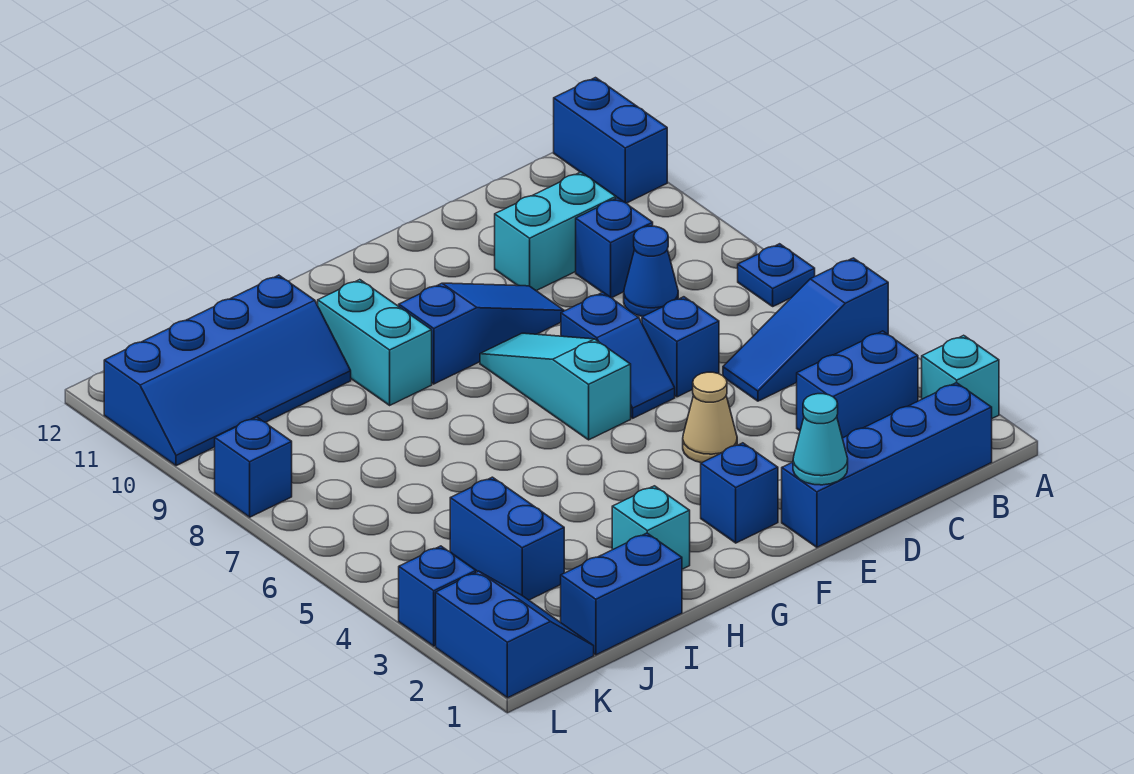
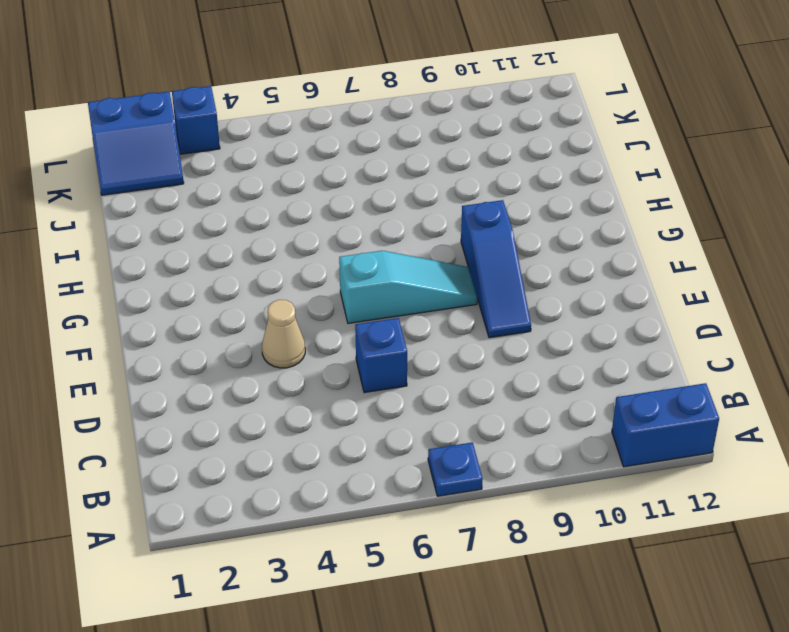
none -> cyan brick A2 level 1
none -> blue slope A5:C5 level 1 top A
none -> blue brick B1:E1 level 1

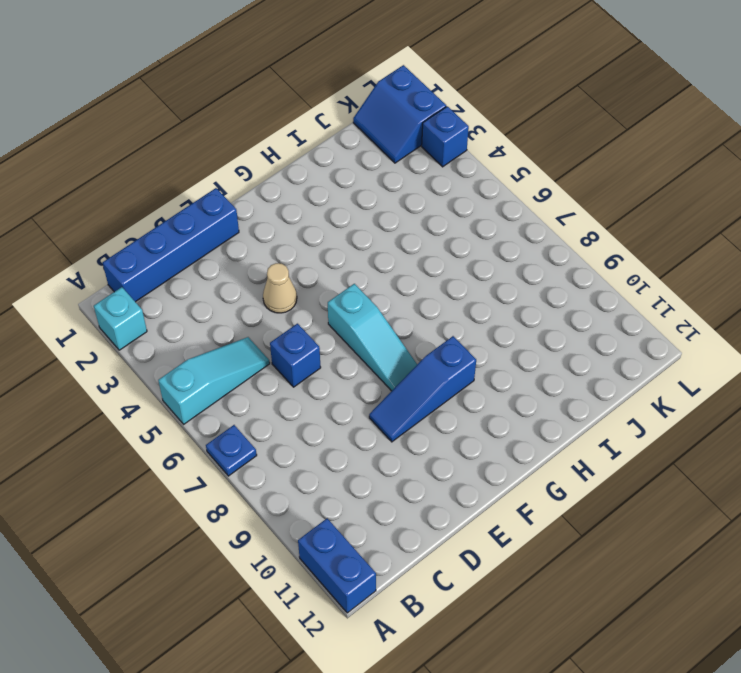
cyan slope A5:C5 level 1 top A -> blue slope A5:C5 level 1 top A
none -> blue brick B3:C3 level 1
none -> blue cone C8 level 1
none -> blue brick C9 level 1

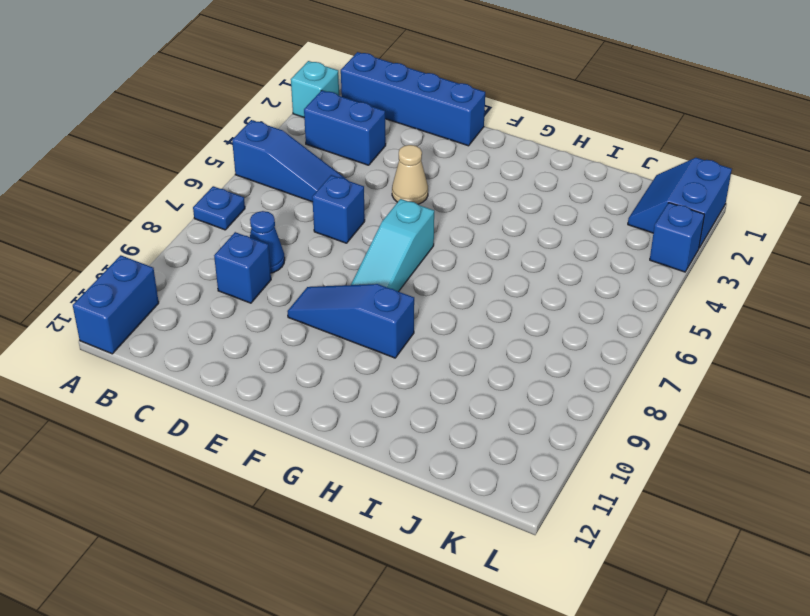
none -> cyan brick C10:D10 level 1
none -> blue slope E6:E7 level 1 top 7
none -> blue brick F2 level 1

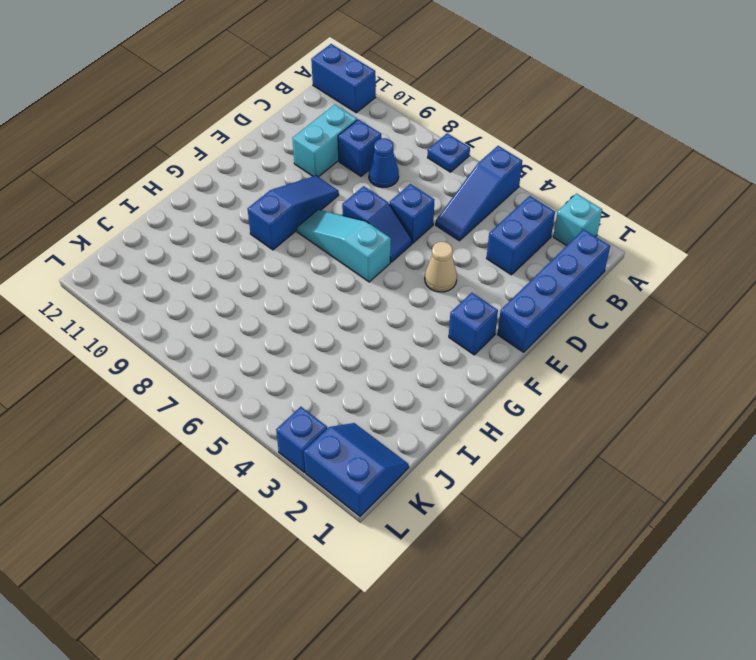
none -> cyan brick H2 level 1
none -> cyan brick H9:H10 level 1
none -> blue brick I1:J1 level 1

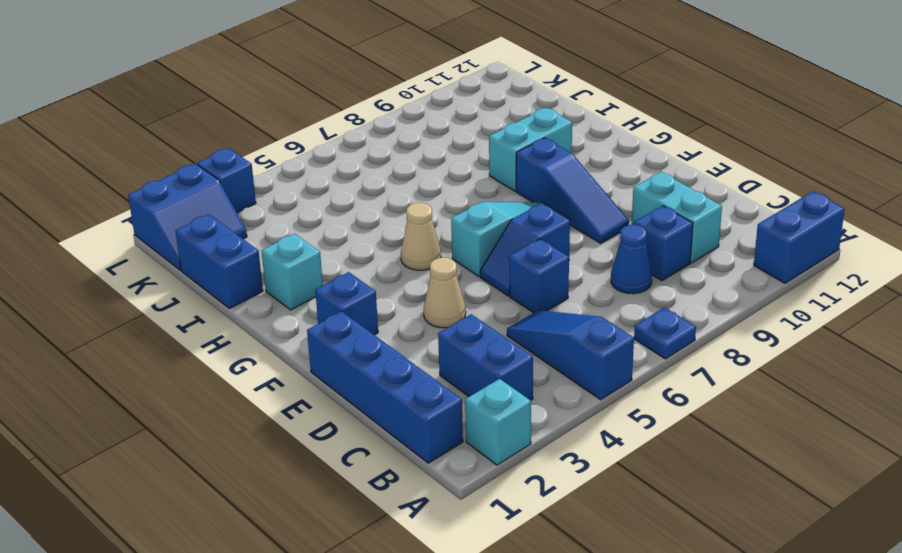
tan cone G5 level 1 -> none
none -> blue slope I10:L11 level 1 top 11
none -> blue brick J3:J4 level 1
none -> blue brick L8 level 1

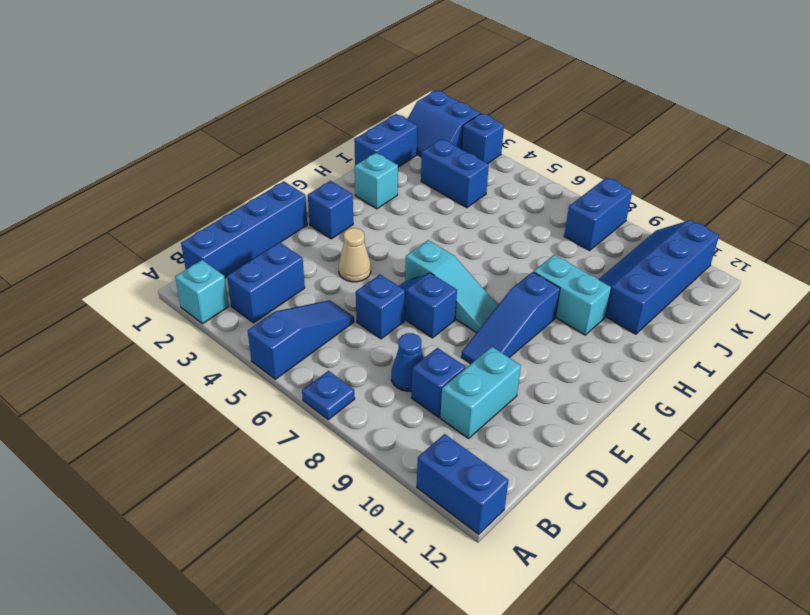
blue brick K8:L8 level 1 -> blue brick L8 level 1
none -> cyan cone E1 level 2

